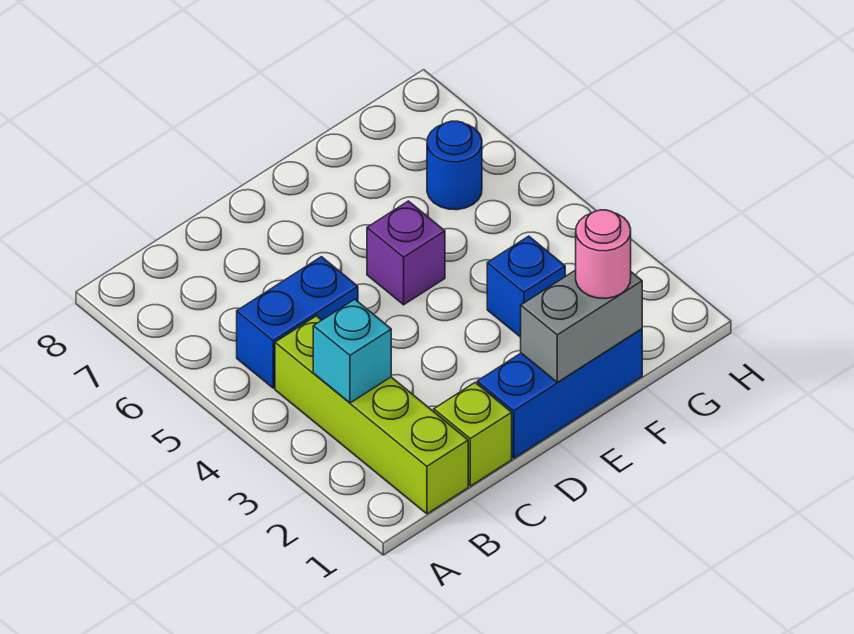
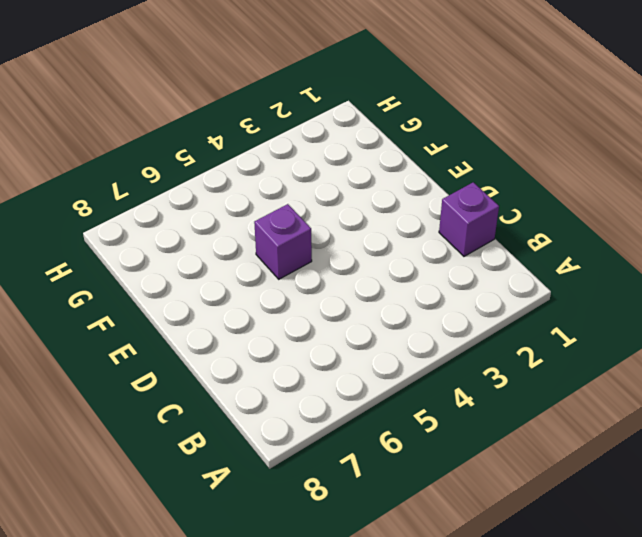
purple brick C1 level 1 -> lime brick C1 level 1
none -> lime brick B1:B4 level 1
none -> blue brick B5:C5 level 1

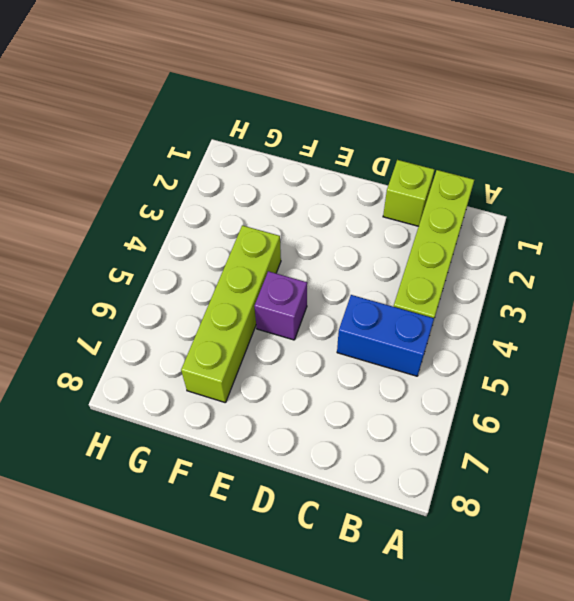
lime brick F4:F7 level 1 -> none
none -> blue brick D1:F1 level 1
none -> blue brick F3 level 1

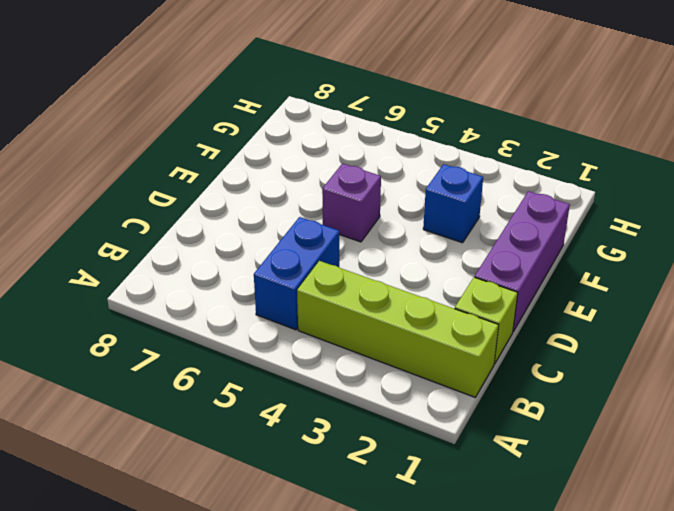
purple brick D1:F1 level 1 -> blue brick D1:F1 level 1
none -> blue round brick G6 level 1
none -> cyan brick B3 level 2

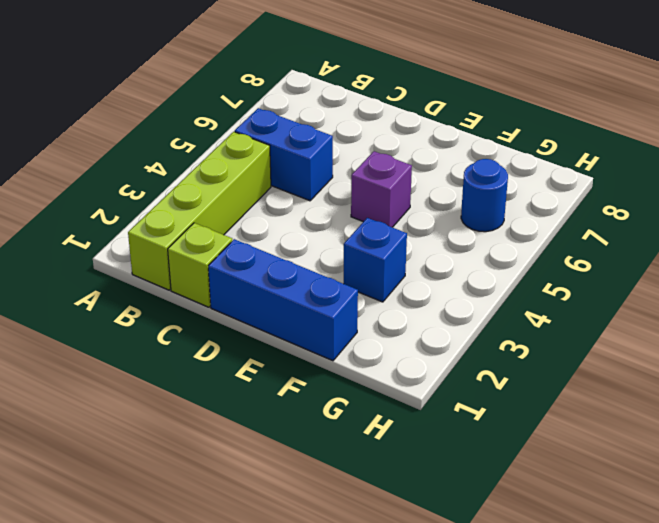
none -> cyan brick B3 level 2
none -> grey brick E1:F1 level 2

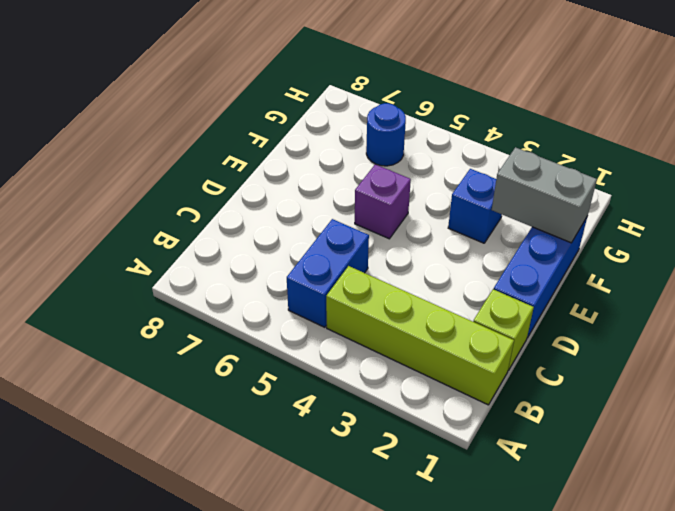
grey brick F1:F2 level 2 -> grey brick E1:F1 level 2
none -> cyan brick B3 level 2
none -> pink round brick F1 level 3

